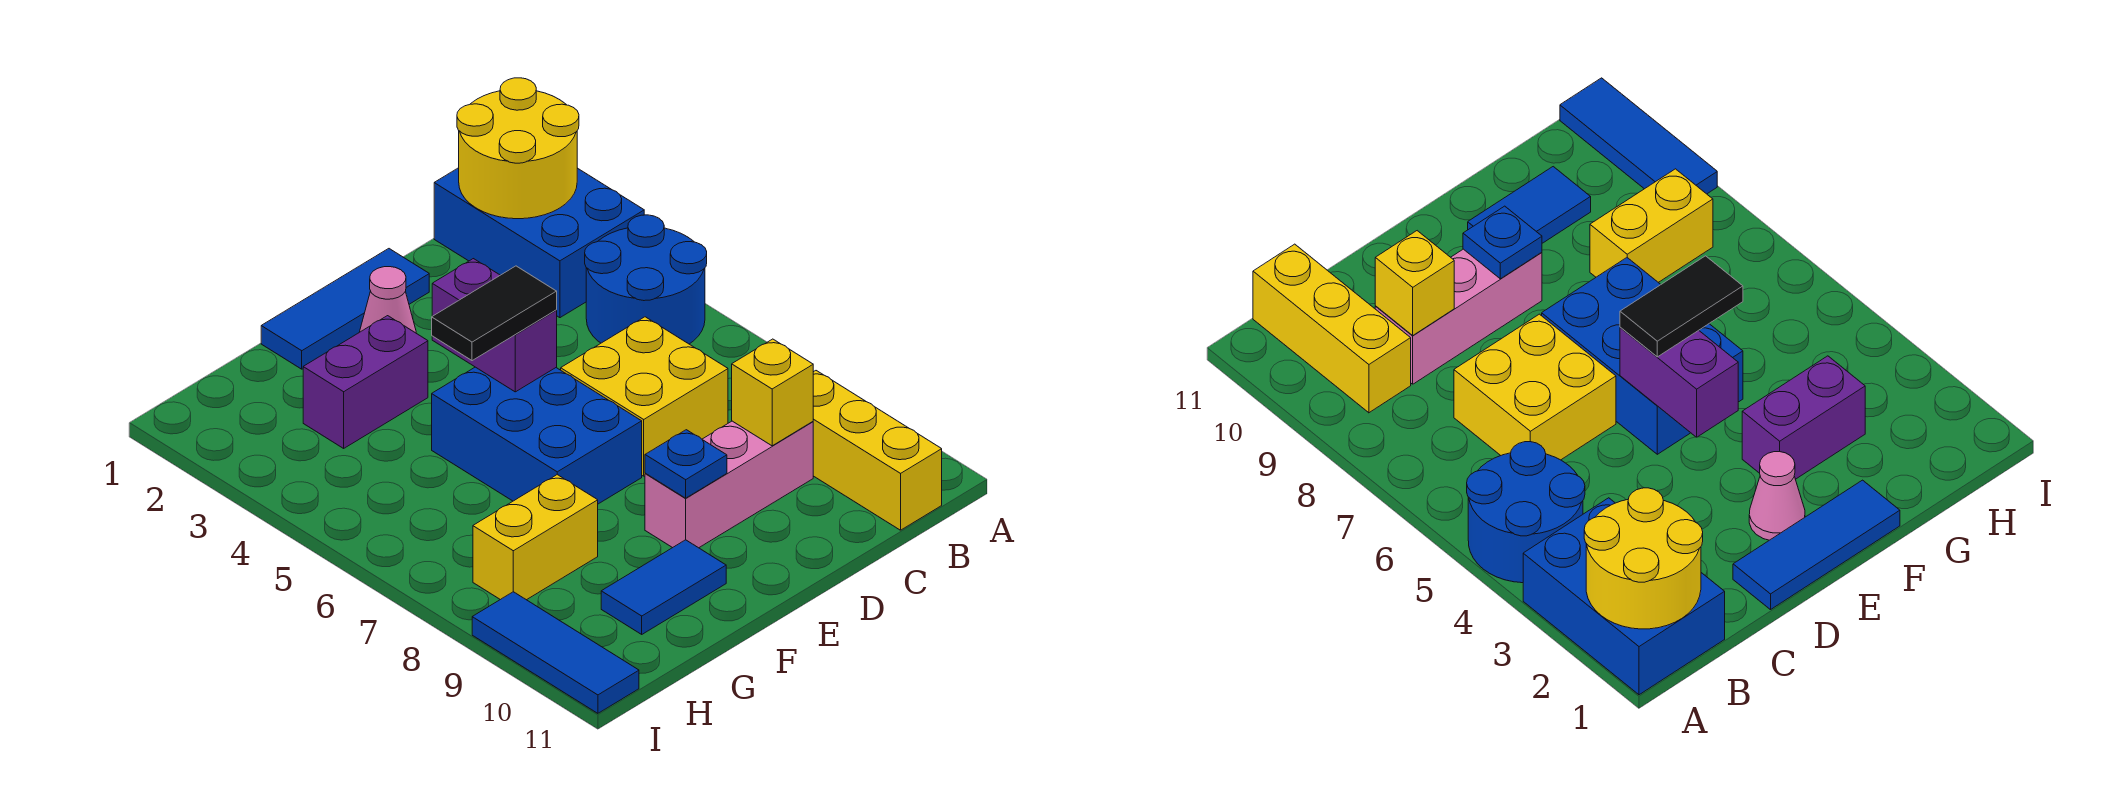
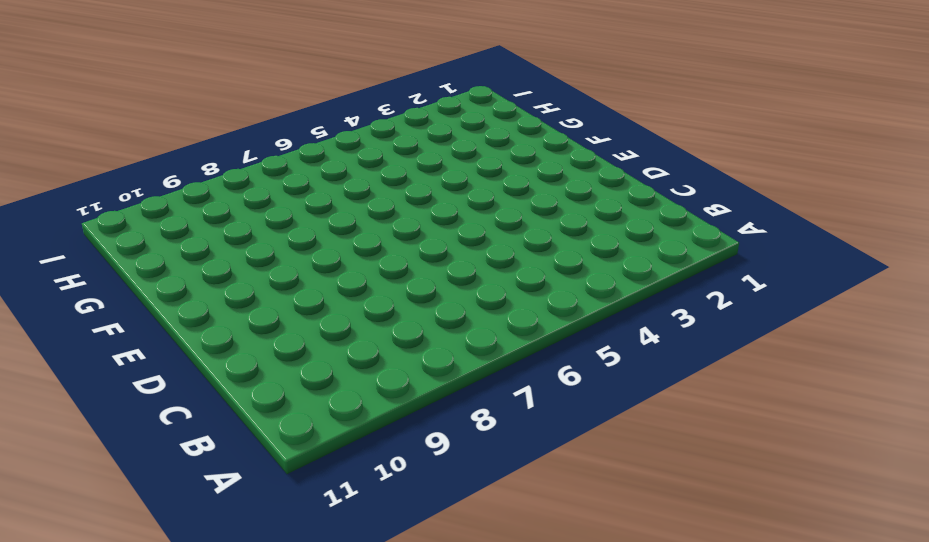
none -> blue brick A1:B3 level 1
none -> blue round brick A4:B5 level 1
none -> yellow brick B9:B11 level 1

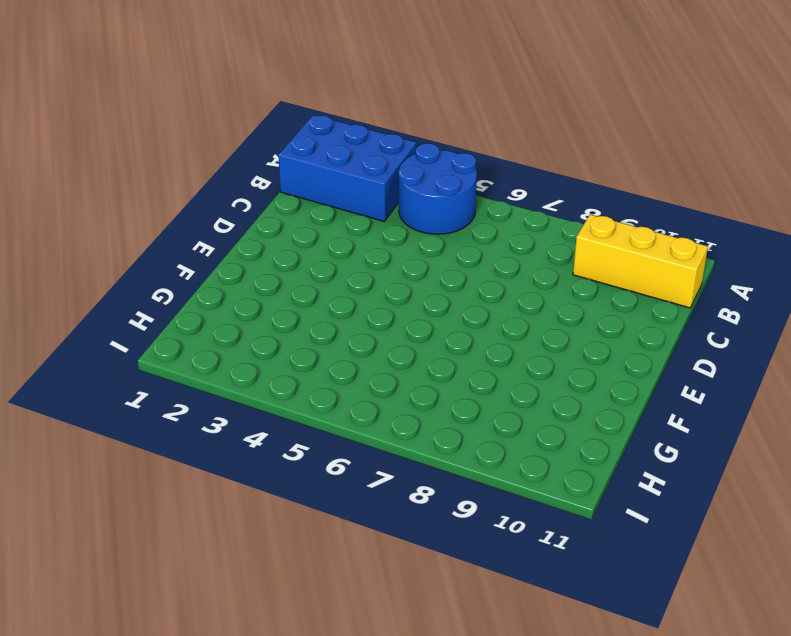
none -> yellow brick C6:D7 level 1
none -> pink brick C9:E9 level 1
none -> blue tile D1:F1 level 1

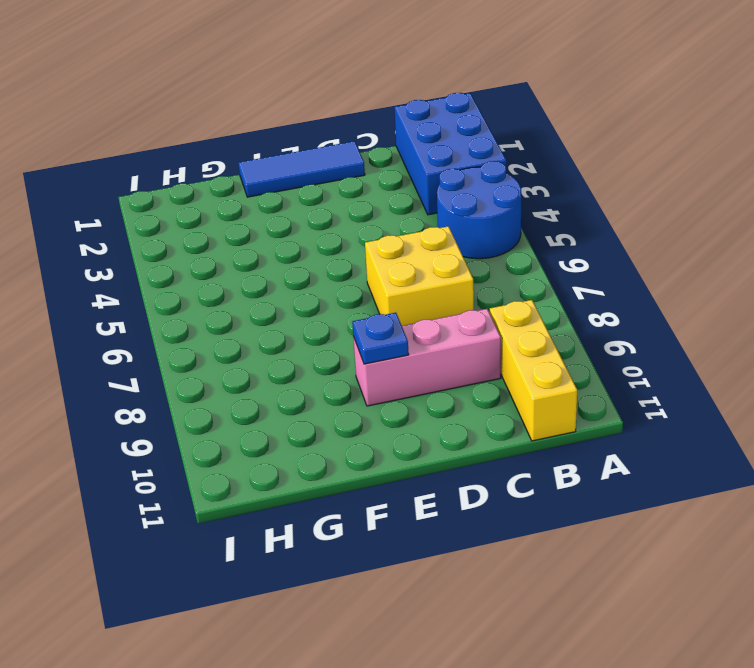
none -> pink cone E2 level 1
none -> blue brick E5:F7 level 1
none -> purple brick F3:G3 level 1

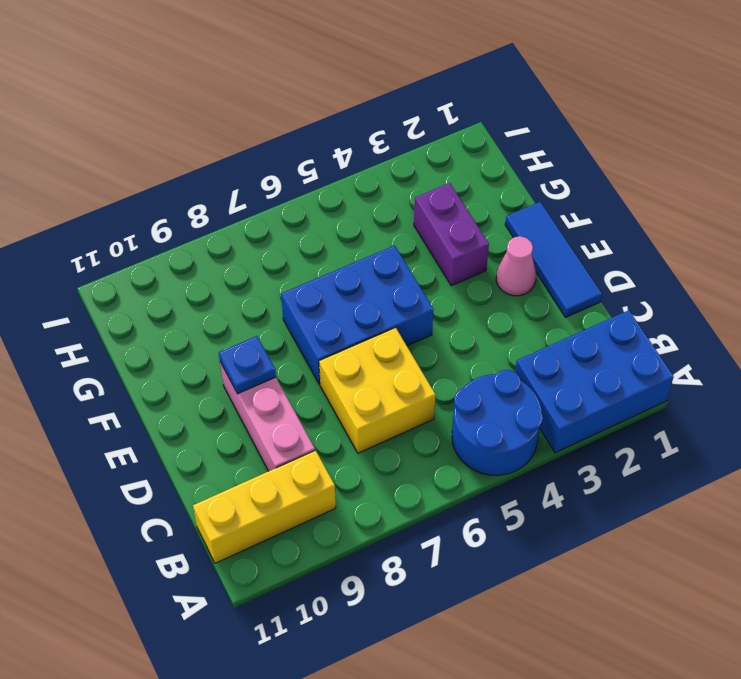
none -> blue tile F10:G10 level 1
none -> yellow brick G8:H8 level 1
none -> blue tile I9:I11 level 1

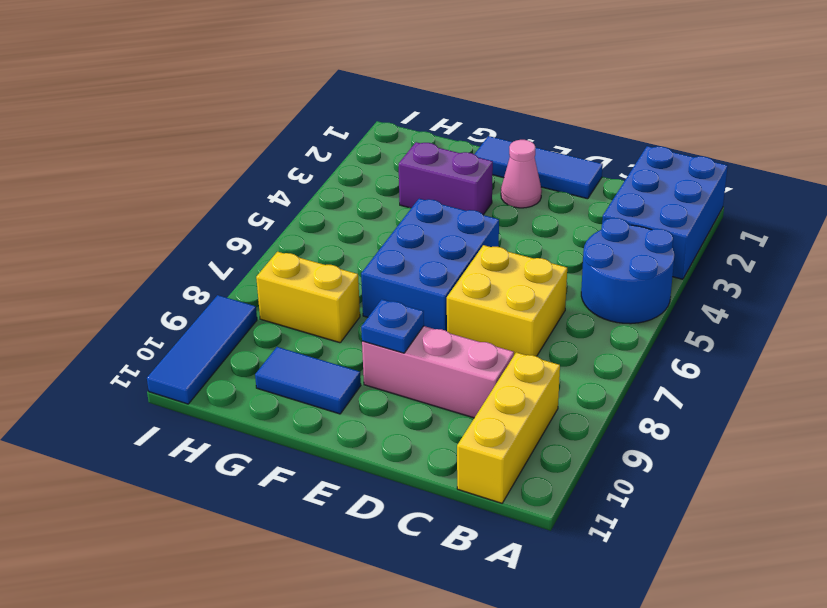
none -> yellow round brick A1:B2 level 2
none -> yellow brick C9 level 2
none -> purple brick E4:E5 level 2

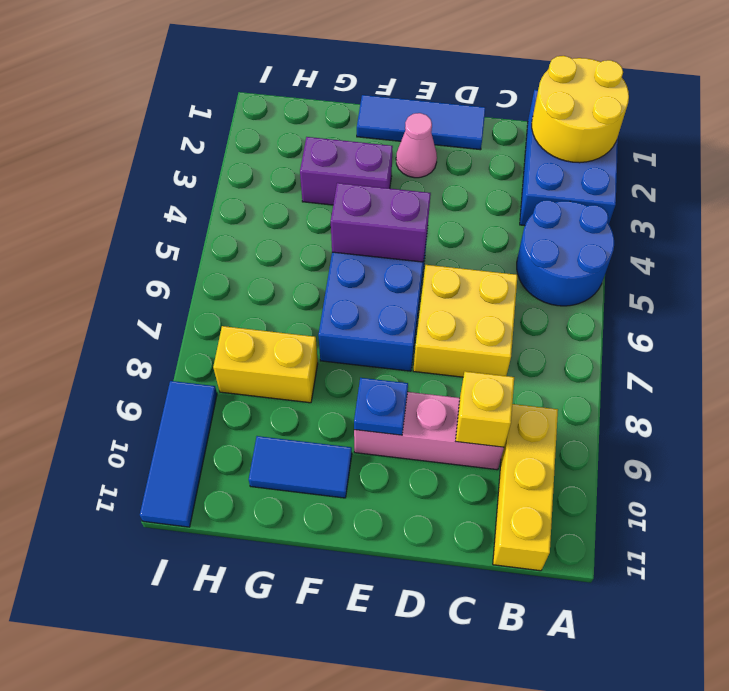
purple brick E5:F5 level 2 -> purple brick E4:E5 level 2
none -> black tile E5:F5 level 3

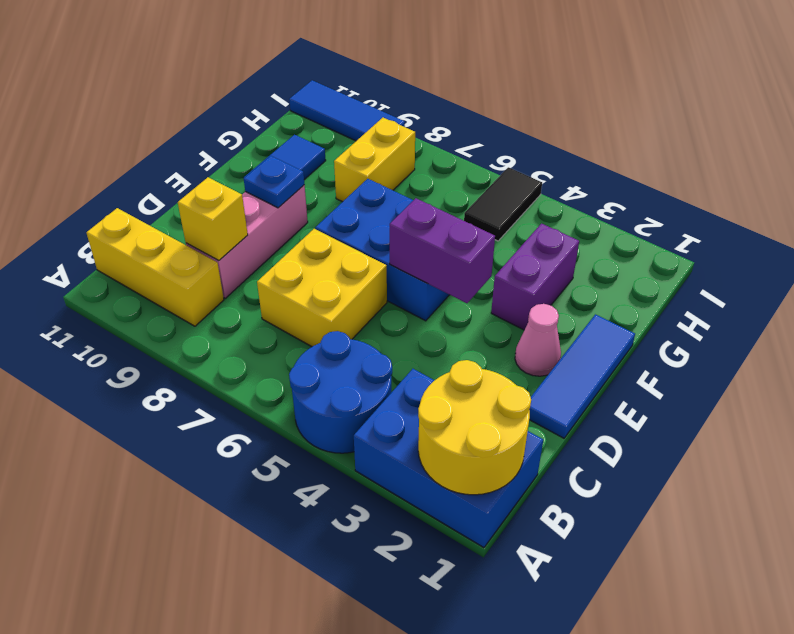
black tile H5:I5 level 1 -> black tile E5:F5 level 3

